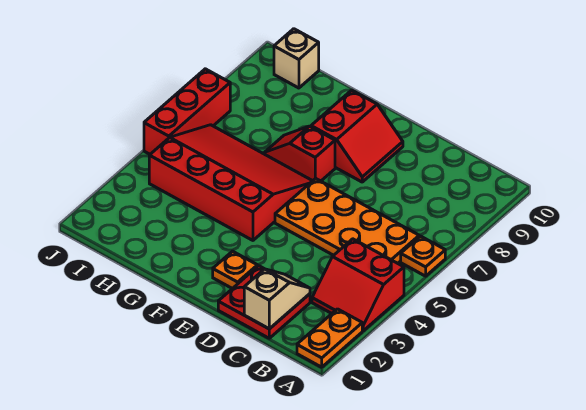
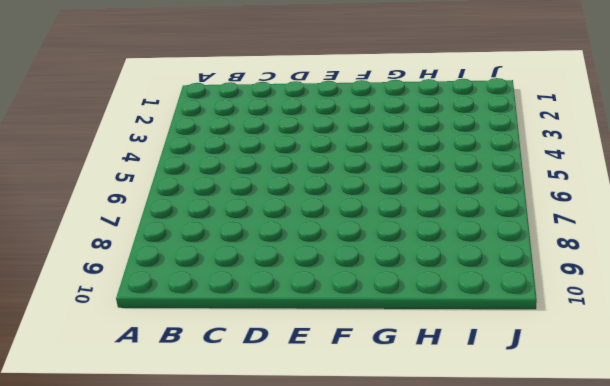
none -> orange plate A1:A2 level 1
none -> red slope A3:B4 level 1 top 4
none -> orange plate A6 level 1

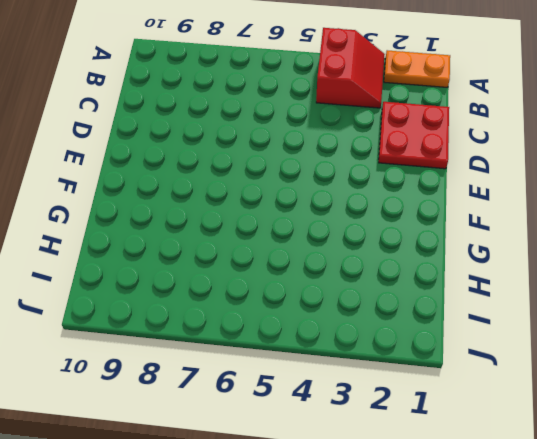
none -> orange plate A6 level 1
none -> orange plate B5:E6 level 1
none -> orange plate E2 level 1

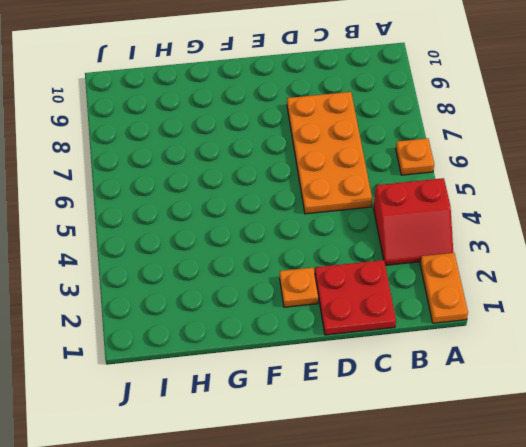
orange plate C5:D8 level 1 -> orange plate B5:E6 level 1
none -> red slope E8:F9 level 1 top F
none -> red slope F4:I6 level 1 top 4
none -> red slope F7:G7 level 1 top F

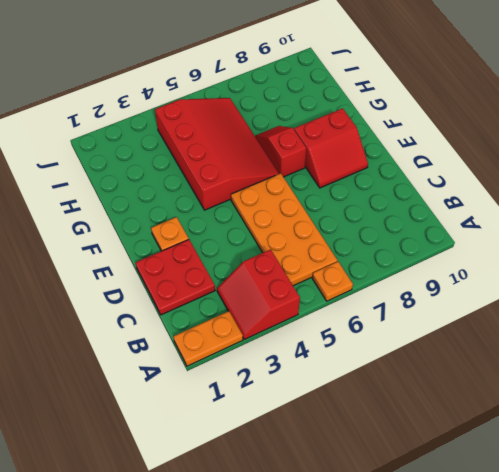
none -> tan brick I10 level 1
none -> red brick J5:J7 level 1
none -> tan slope C1:C2 level 2 top 1

